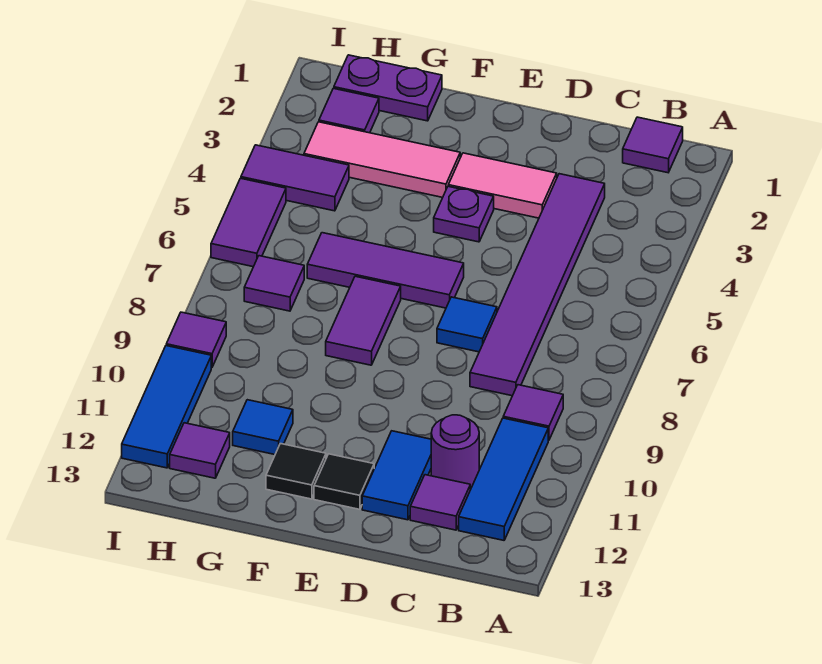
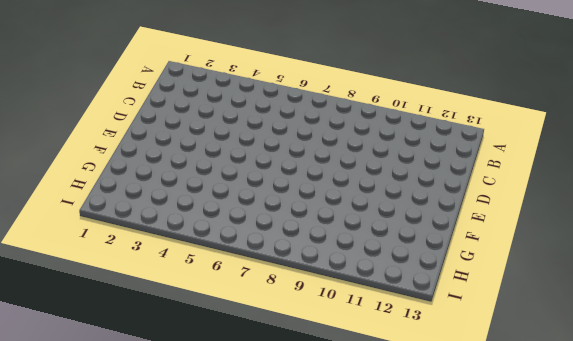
none -> purple tile B1 level 1
none -> purple tile B9 level 1
none -> blue tile B10:B12 level 1

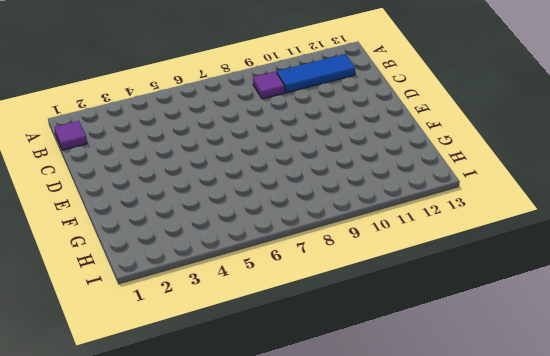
none -> purple tile C3:C8 level 1
none -> purple round brick C11 level 1
none -> purple tile C12 level 1

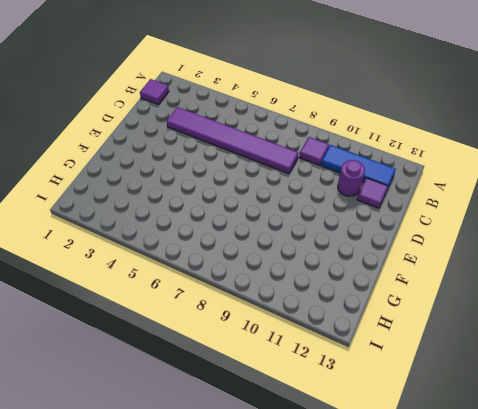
none -> pink tile D3:E3 level 1
none -> blue tile D7 level 1
none -> blue tile D11:D12 level 1

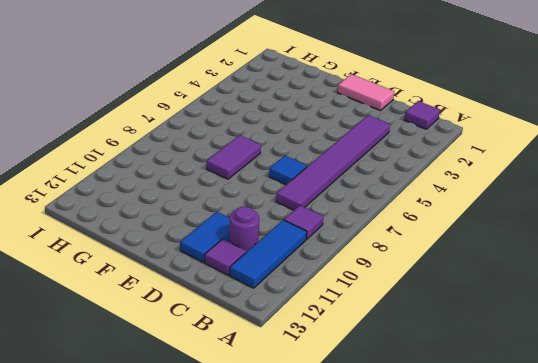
pink tile D1:E1 level 1 -> pink tile D3:E3 level 1
none -> purple plate E4 level 1
none -> purple tile E6:G6 level 1
none -> black tile E12 level 1

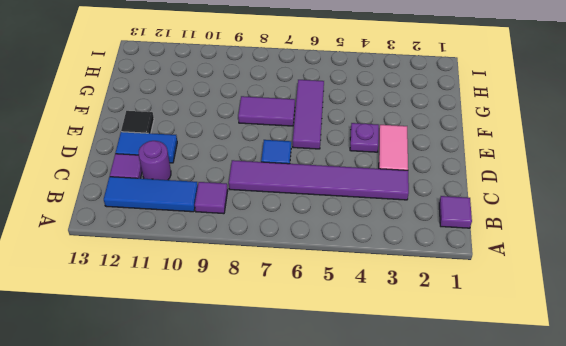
none -> pink tile F3:H3 level 1
none -> black tile F12 level 1
none -> purple plate G1:H1 level 1

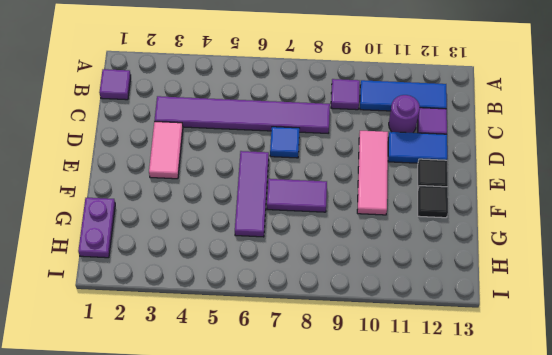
pink tile D10:F10 level 1 -> pink tile F3:H3 level 1
none -> purple plate E4 level 1
none -> blue tile G11 level 1
none -> purple tile H2 level 1

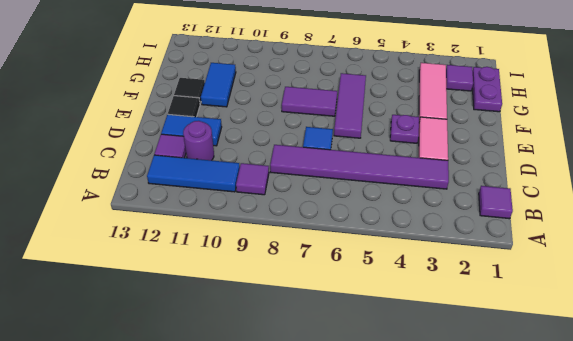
blue tile F11:G11 level 1 -> blue tile G11 level 1
none -> purple tile H4:I4 level 1
none -> purple tile H7 level 1
none -> purple tile H12 level 1

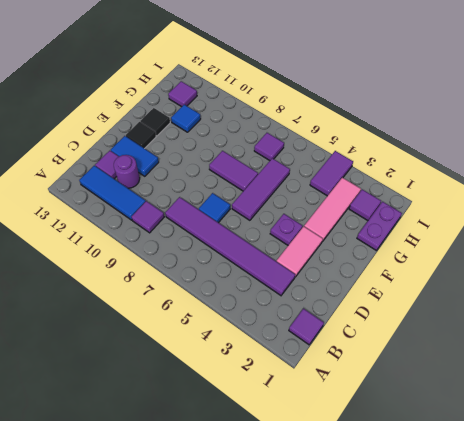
none -> purple tile I5:I6 level 1
none -> purple tile I9 level 1
none -> blue tile I10:I12 level 1

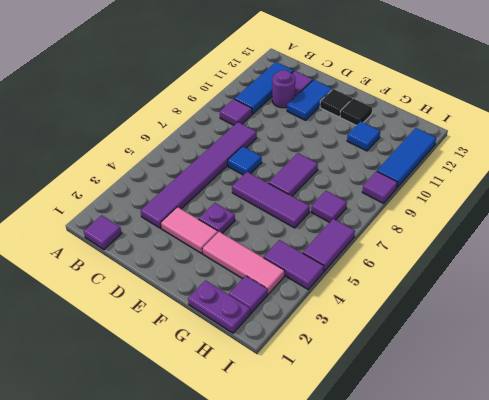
none -> purple tile H12 level 1

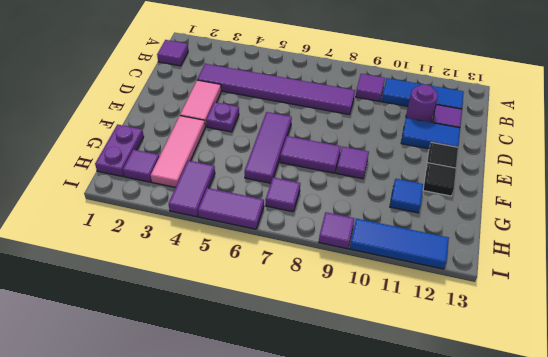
purple tile F9 level 1 -> purple tile H12 level 1
none -> blue tile D7 level 1

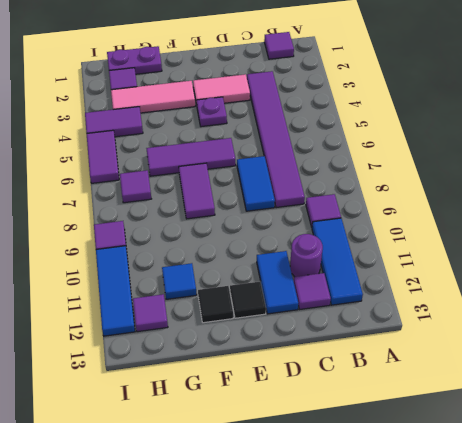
blue tile D7:D8 level 1 -> blue tile D7 level 1

